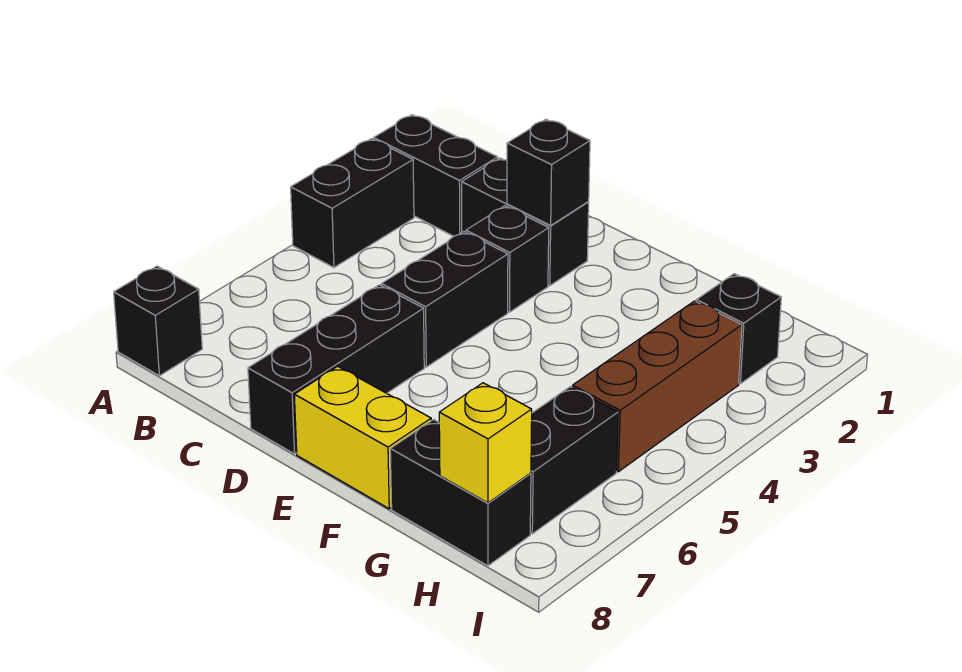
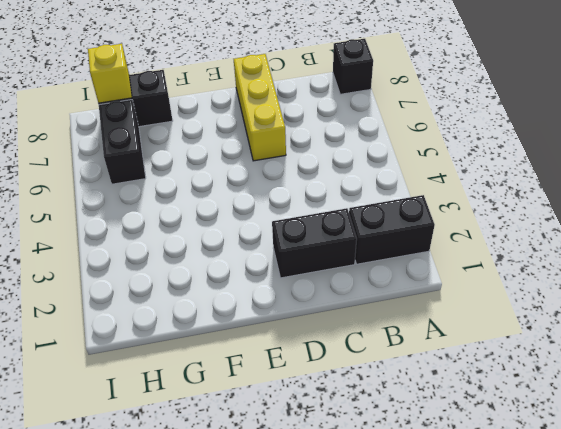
yellow brick D6:D8 level 1 -> black brick D6:D8 level 1
none -> black brick A3:A4 level 1
none -> black brick D3 level 1
none -> black brick D4:D5 level 1

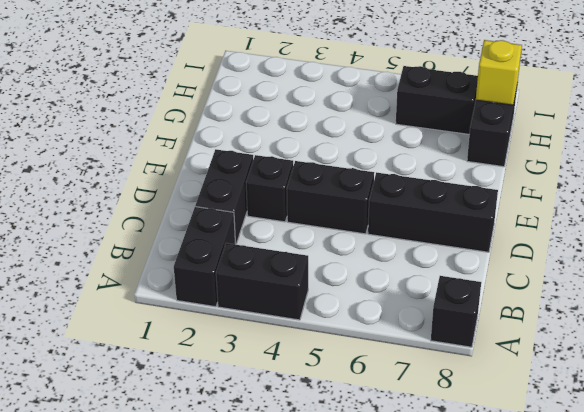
none -> yellow brick E8:F8 level 1
none -> black brick H2 level 1
none -> brown brick H3:H5 level 1

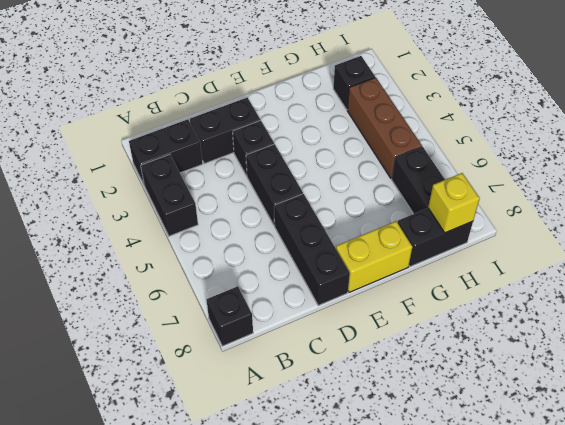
none -> black brick D2 level 2

